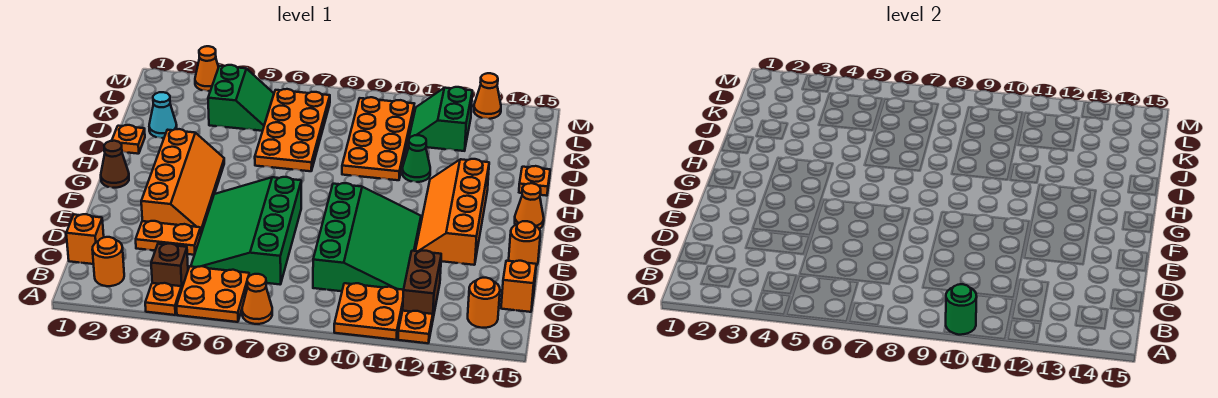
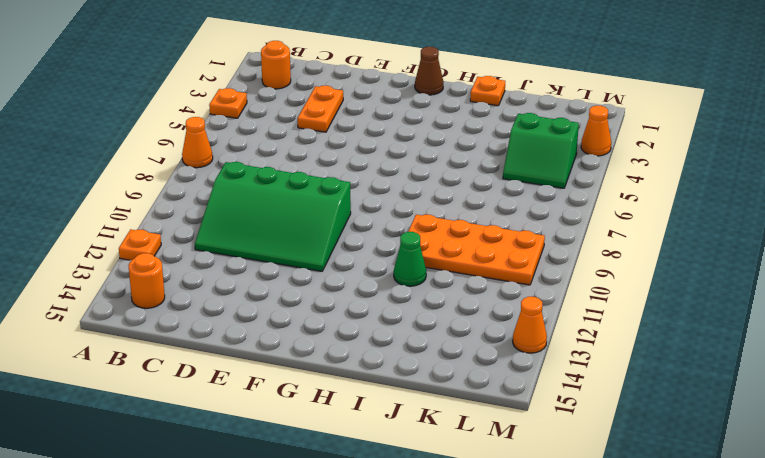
none -> orange plate A5:B6 level 1
none -> orange plate A10:B11 level 1
none -> brown brick B4 level 1
none -> brown brick B12:C12 level 1

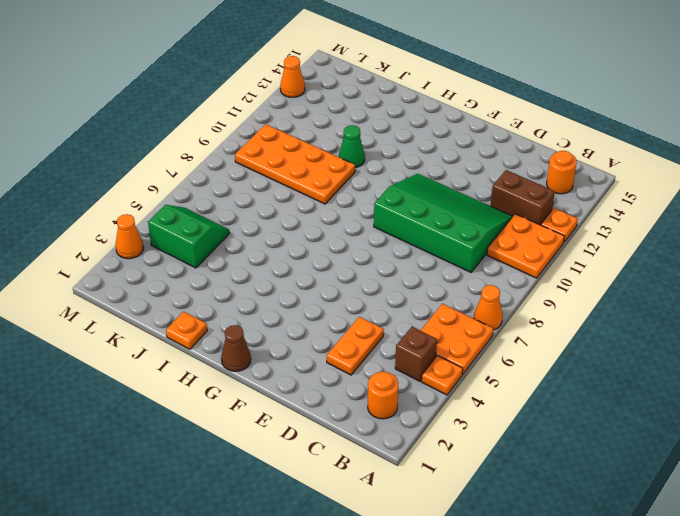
none -> orange brick C1 level 1
none -> green slope C5:F7 level 1 top 7
none -> orange brick C15 level 1
none -> orange slope E3:H4 level 1 top 3

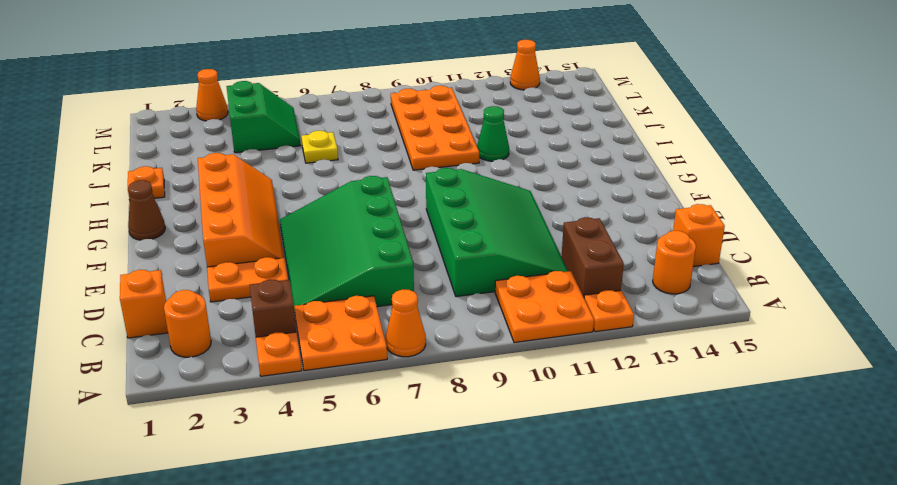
yellow plate J6 level 1 -> orange plate I6:L7 level 1
none -> orange slope E12:H13 level 1 top 13
none -> orange round brick E15 level 1
none -> orange cone G15 level 1
none -> orange plate I15 level 1

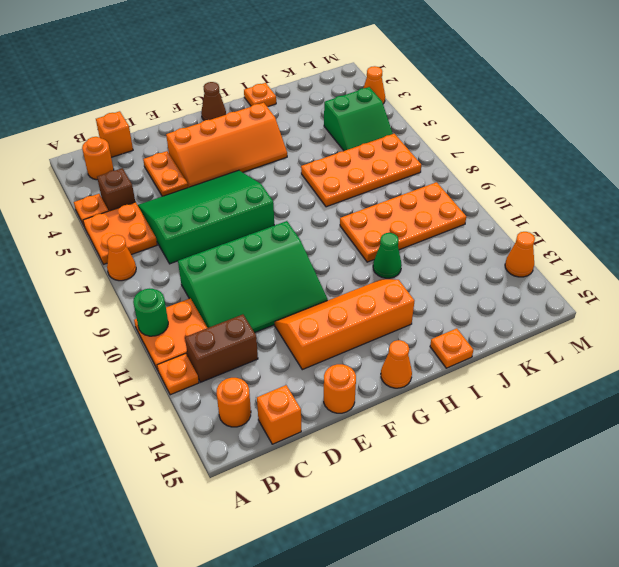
none -> cyan cone J2 level 1
none -> green slope K11:L12 level 1 top 12

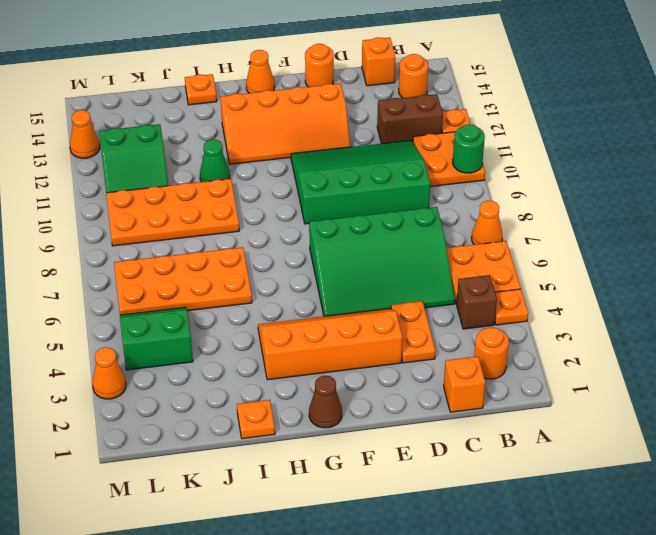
none -> cyan cone J2 level 1

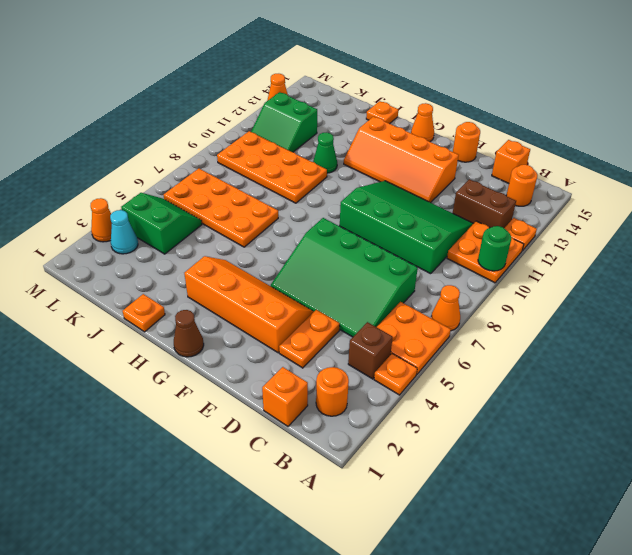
cyan cone L3 level 1 -> cyan cone J2 level 1

